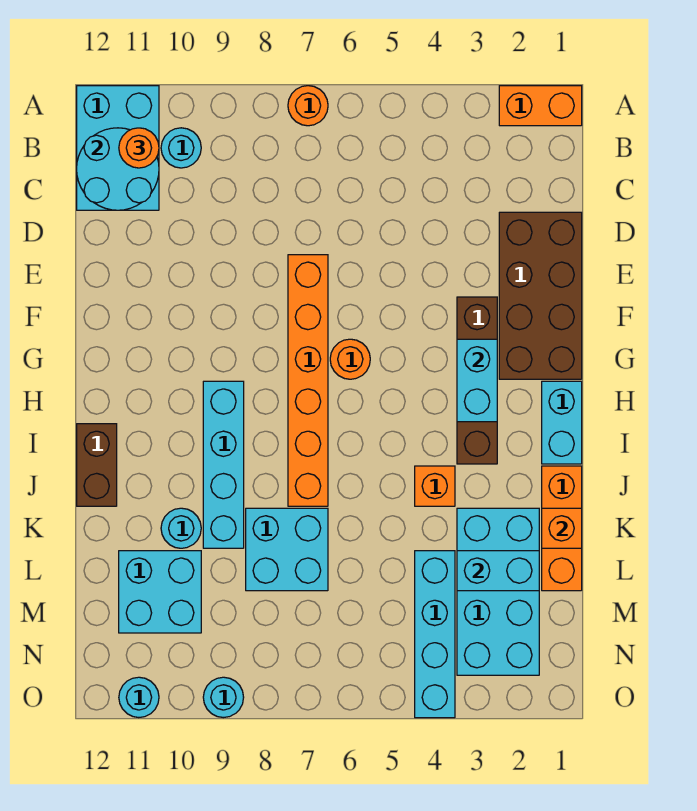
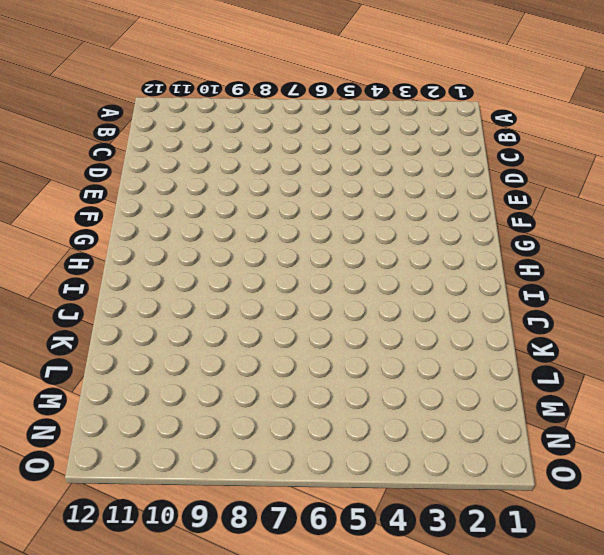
none -> orange brick A1:A2 level 1
none -> orange round brick A7 level 1
none -> cyan brick A11:C12 level 1

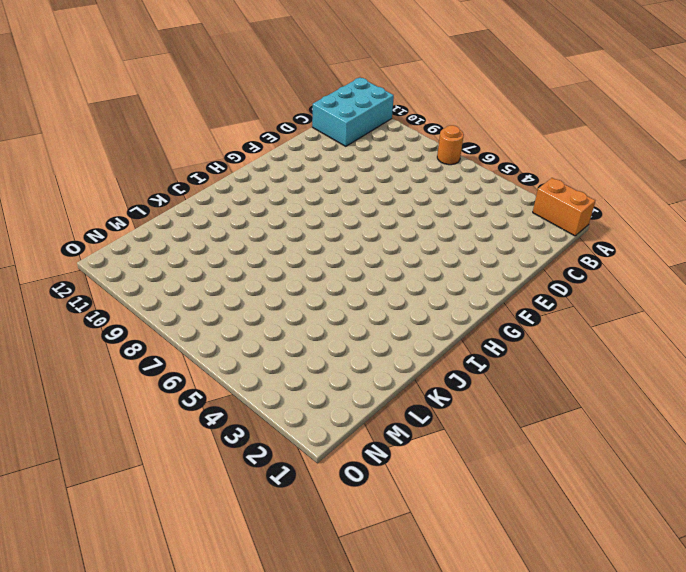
none -> cyan round brick B10 level 1
none -> brown brick D1:G2 level 1
none -> orange brick E7:J7 level 1

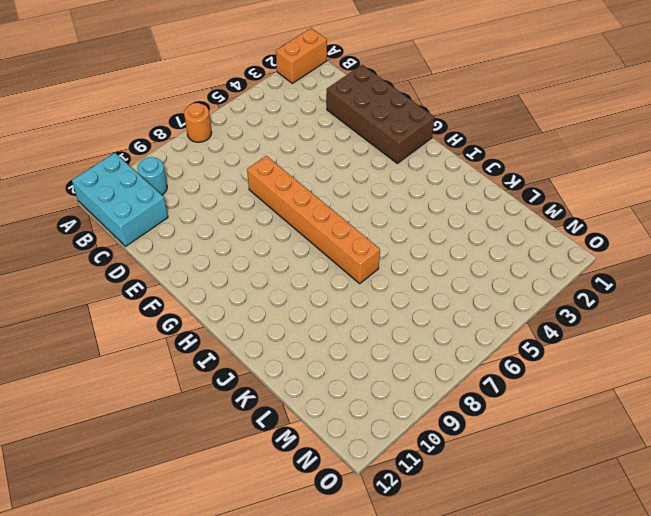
none -> brown brick F3:I3 level 1
none -> orange round brick G6 level 1
none -> cyan brick H1:I1 level 1

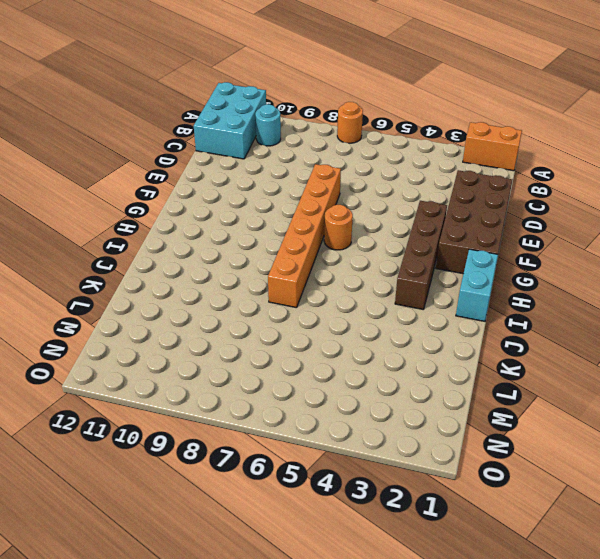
none -> cyan brick H9:K9 level 1
none -> brown brick I12:J12 level 1
none -> orange brick J1:L1 level 1

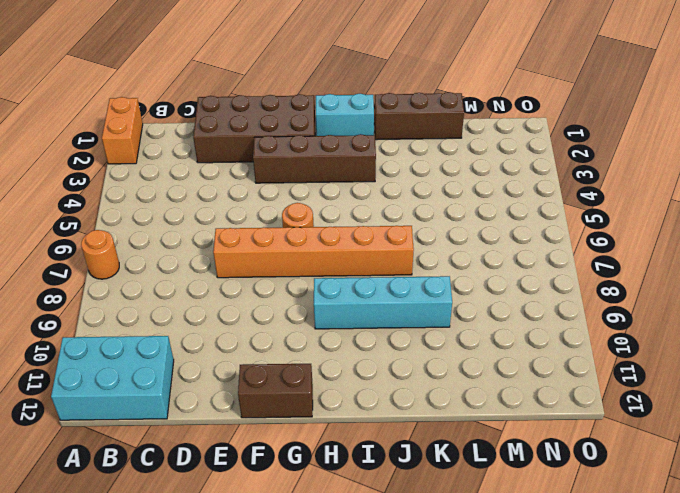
brown brick F12:G12 level 1 -> brown brick I12:J12 level 1
brown brick J1:L1 level 1 -> orange brick J1:L1 level 1
none -> cyan round brick B10 level 1
none -> orange brick J4 level 1
none -> cyan brick K2:N3 level 1

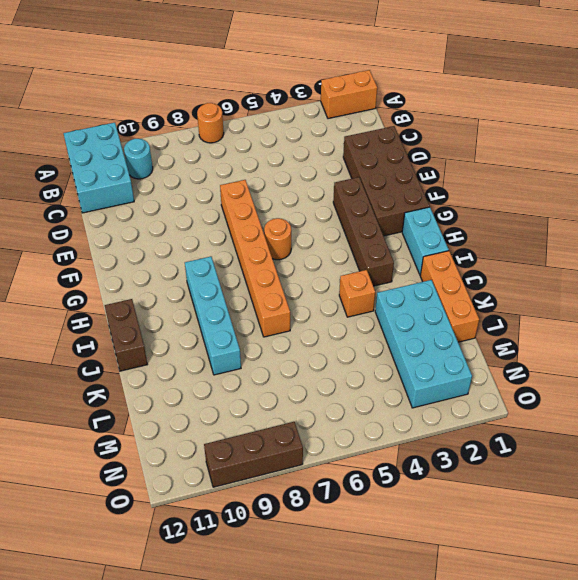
brown brick O8:O10 level 1 -> cyan round brick O9 level 1
none -> cyan brick K7:L8 level 1
none -> cyan round brick K10 level 1
none -> cyan brick L4:O4 level 1

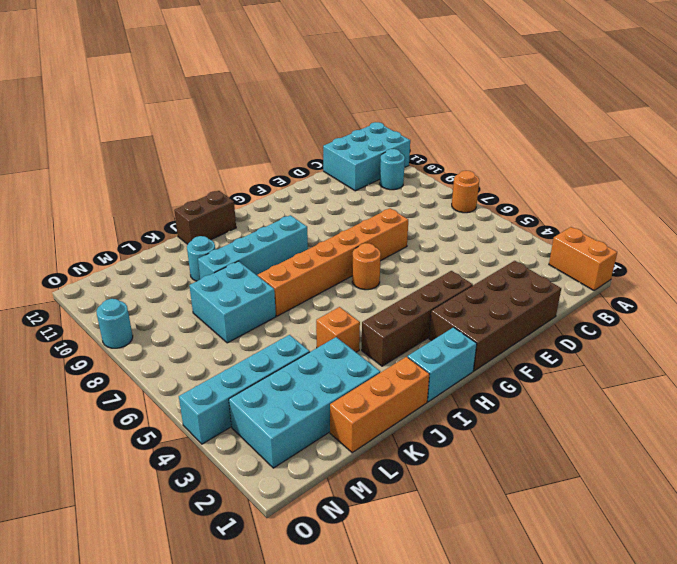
none -> cyan brick L10:M11 level 1
none -> cyan round brick O11 level 1
none -> cyan round brick B11:C12 level 2

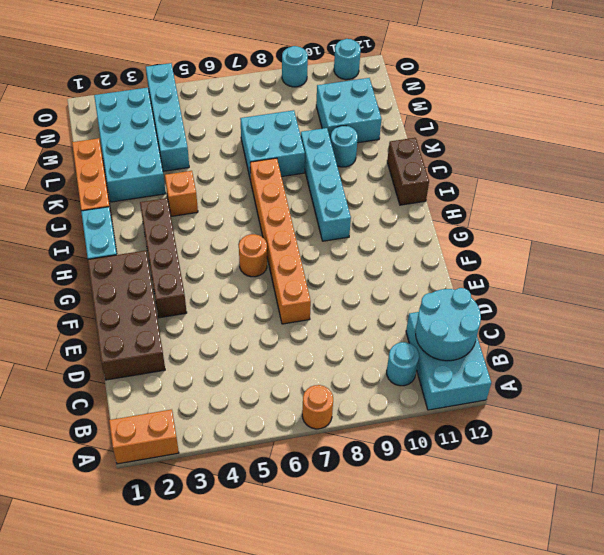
none -> cyan brick G3:H3 level 2
none -> orange brick K1 level 2
none -> cyan brick L2:L3 level 2

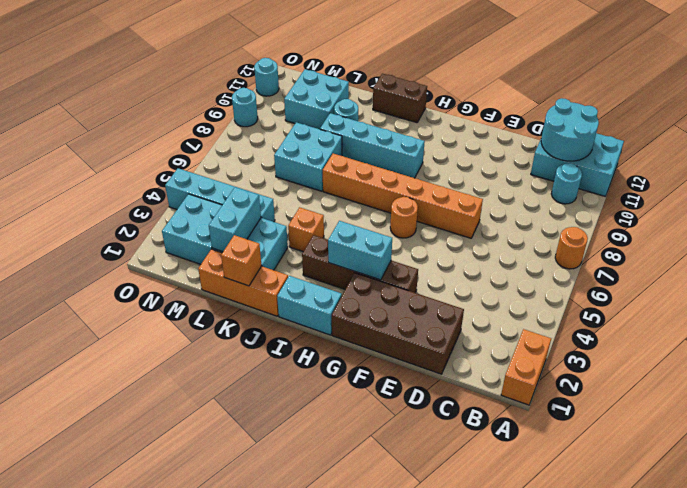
none -> orange round brick B11 level 3

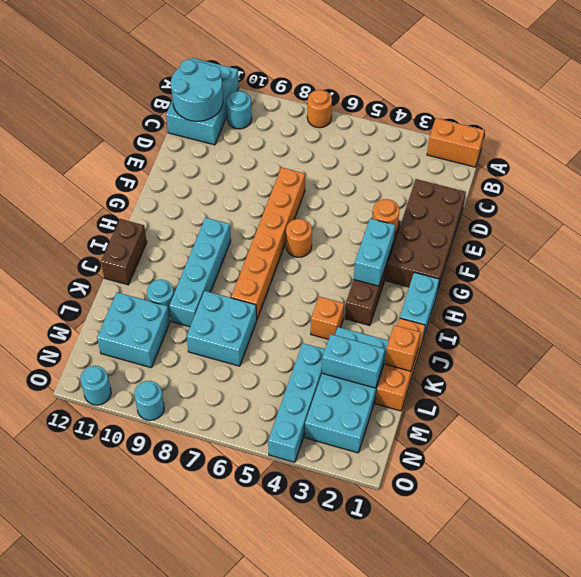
orange round brick F3 level 2 -> orange round brick B11 level 3

